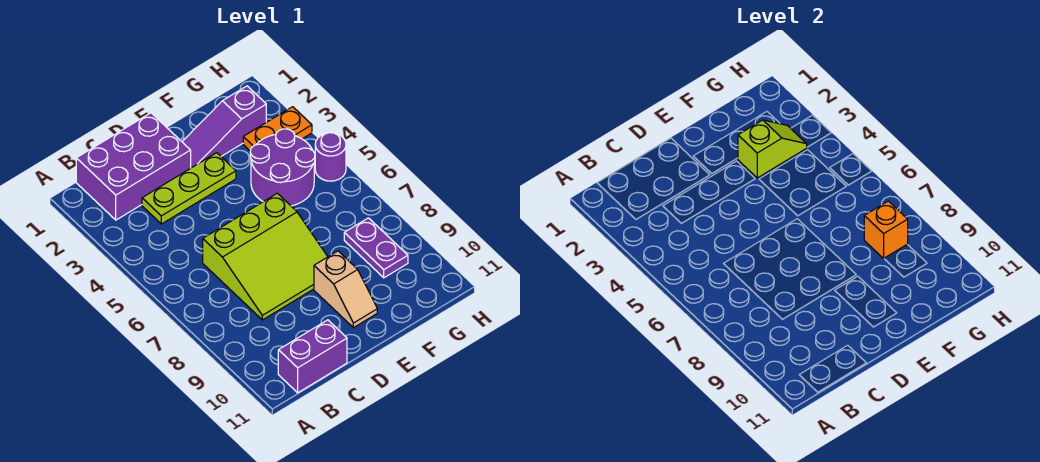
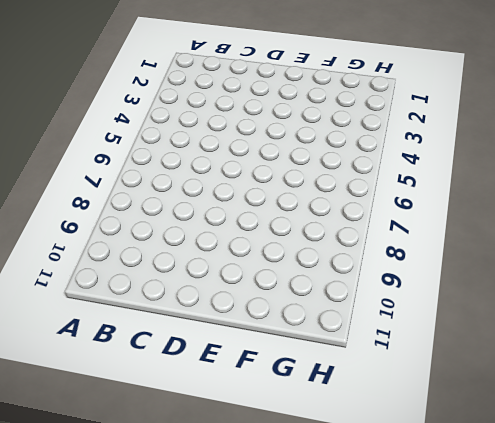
none -> purple brick B1:D2 level 1
none -> purple brick B11:C11 level 1
none -> lime plate C3:E3 level 1

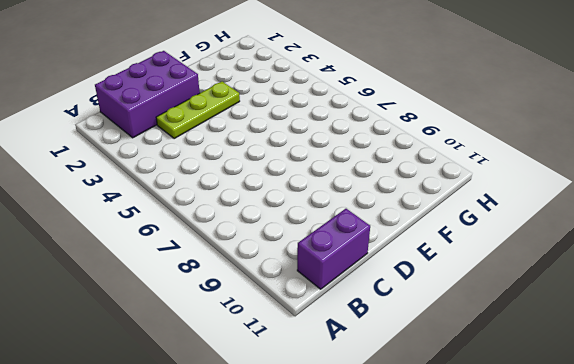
none -> lime slope C6:E8 level 1 top 6
none -> purple slope E2:G2 level 1 top G
none -> tan slope E9:E10 level 1 top 9

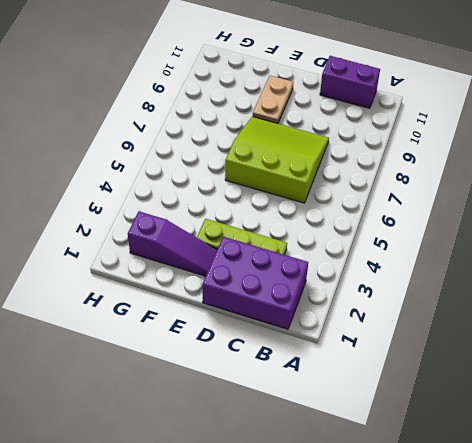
tan plate E9:E10 level 1 -> tan slope E9:E10 level 1 top 9
none -> purple round brick F4:G5 level 1
none -> orange plate G3:H3 level 1
none -> purple plate G8:G9 level 1

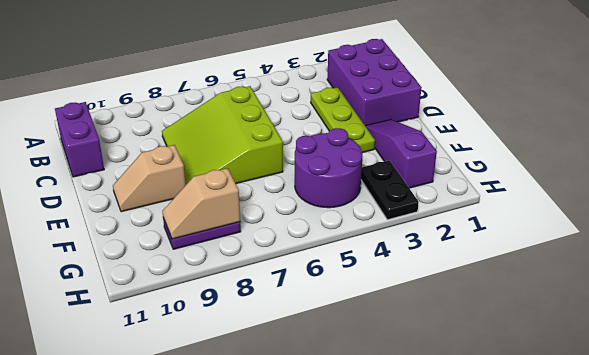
black plate G3:H3 level 1 -> orange plate G3:H3 level 1
tan slope G8:G9 level 2 top 8 -> orange brick G8 level 2
none -> purple round brick H5 level 1
none -> lime slope F3:G3 level 2 top F

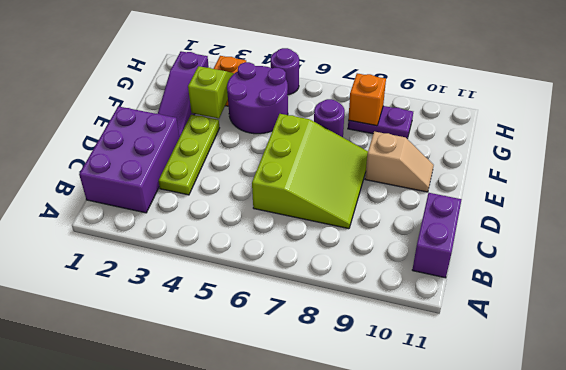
purple round brick F7 level 1 -> none

